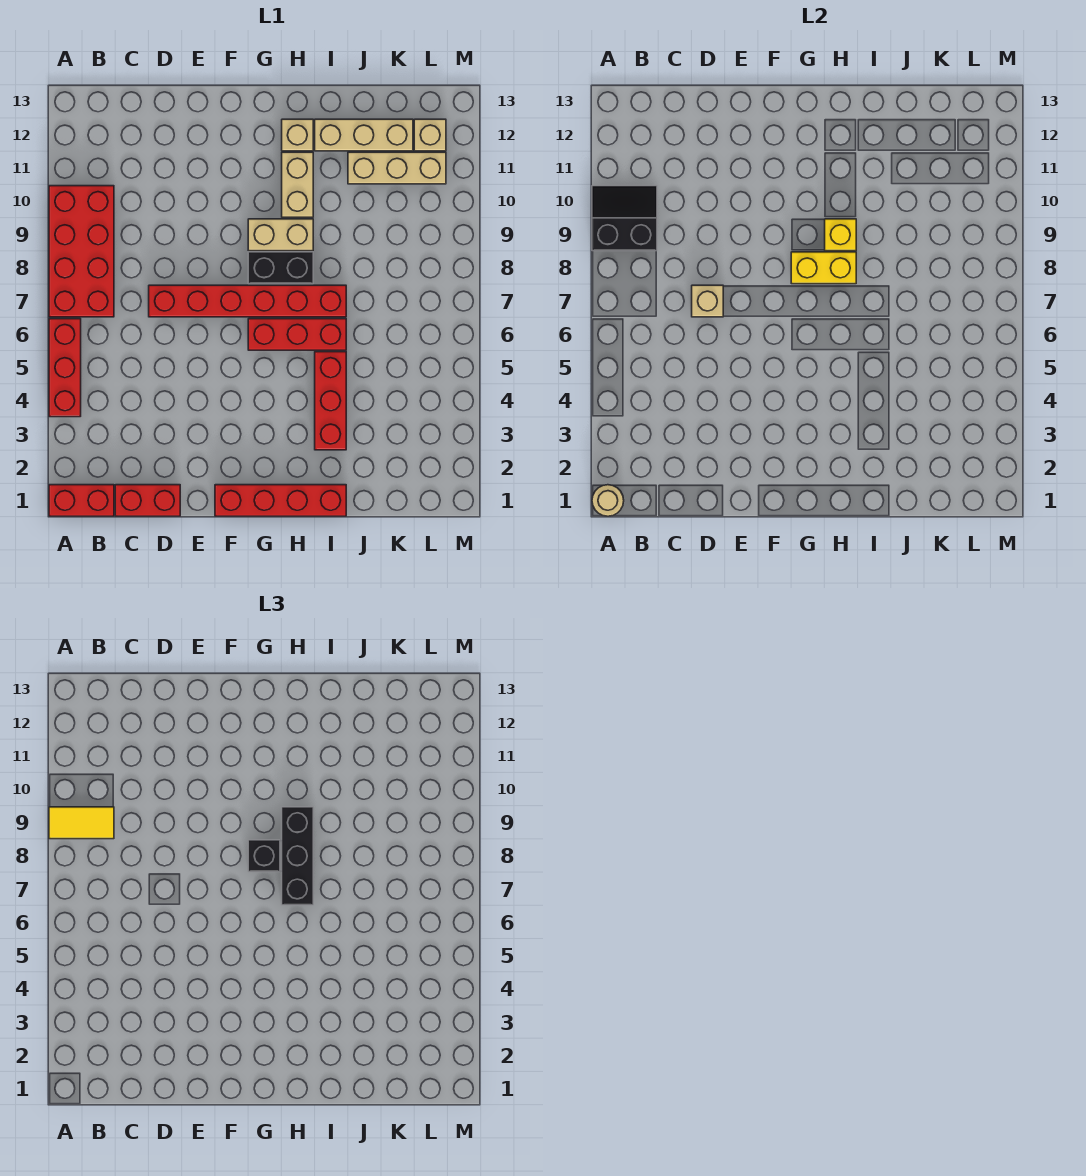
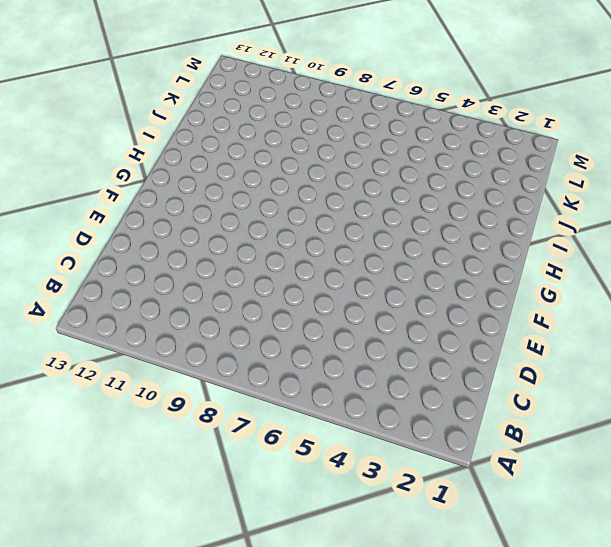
none -> red brick A1:B1 level 1
none -> red brick A4:A6 level 1
none -> red brick A7:B10 level 1

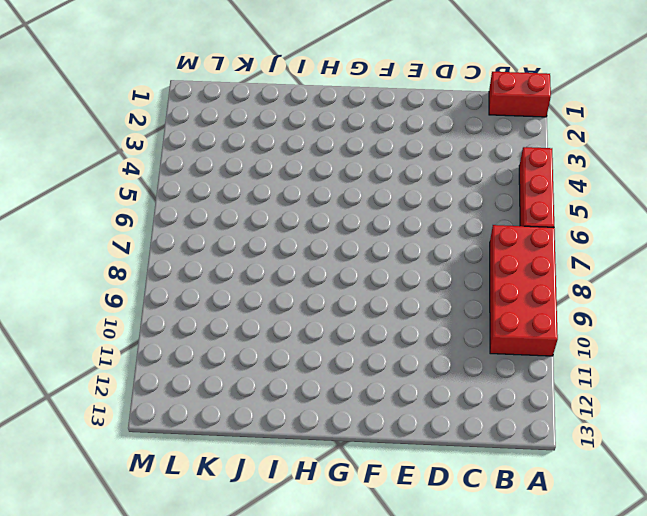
none -> red brick C1:D1 level 1
none -> red brick D7:I7 level 1
none -> red brick F1:I1 level 1

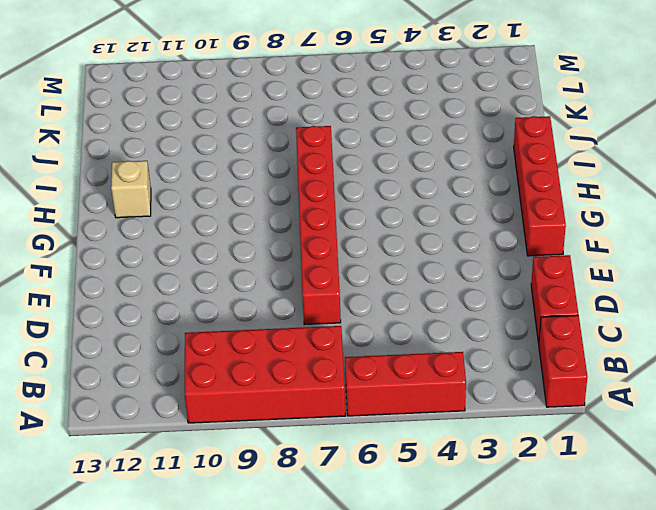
none -> red brick G6:I6 level 1
none -> black brick G8:H8 level 1
none -> tan brick G9:H9 level 1

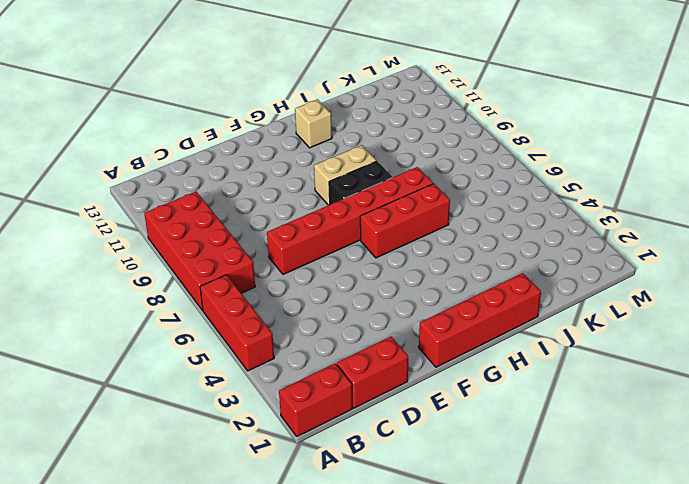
none -> tan brick H10:H11 level 1
none -> red brick I3:I5 level 1
none -> tan brick I12:K12 level 1

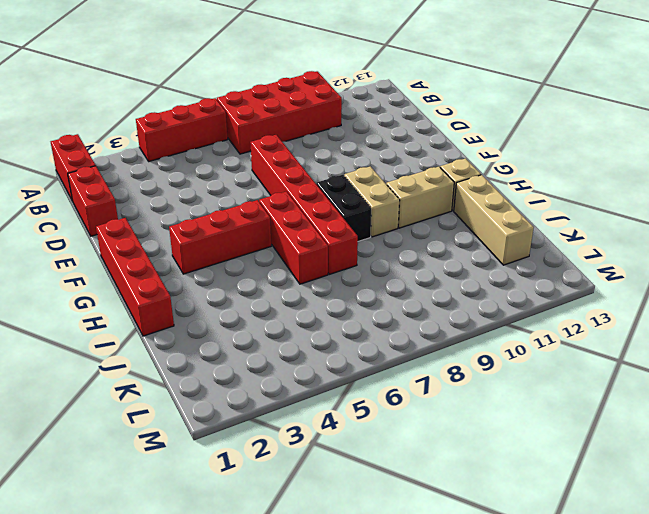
red brick G3:G5 level 1 -> red brick I3:I5 level 1
none -> tan brick J11:L11 level 1
none -> tan brick L12 level 1
none -> tan round brick A1 level 2

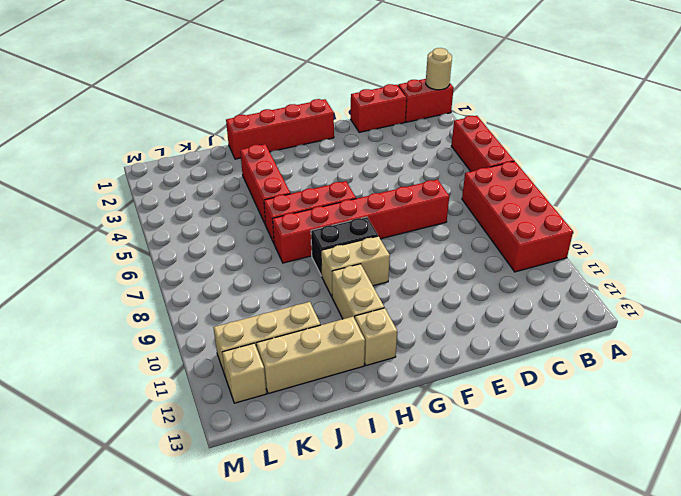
none -> black slope A9:B10 level 2 top 9
none -> tan brick D7 level 2
none -> yellow brick G8:H8 level 2

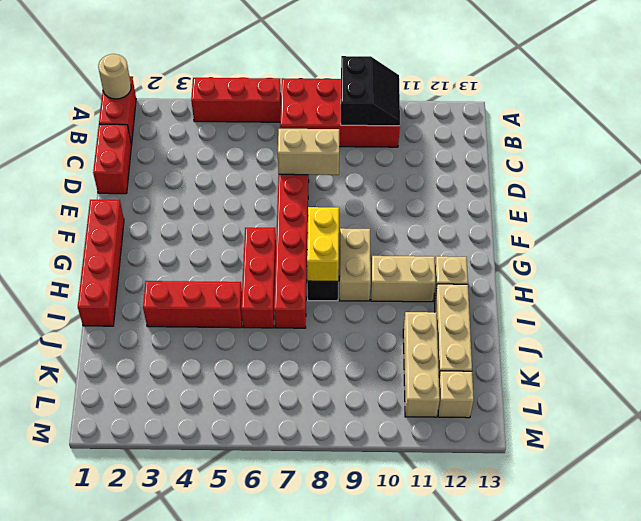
tan brick D7:D8 level 2 -> tan brick D7 level 2
none -> yellow brick H9 level 2
none -> yellow tile A9:B9 level 3
none -> black brick G8 level 3

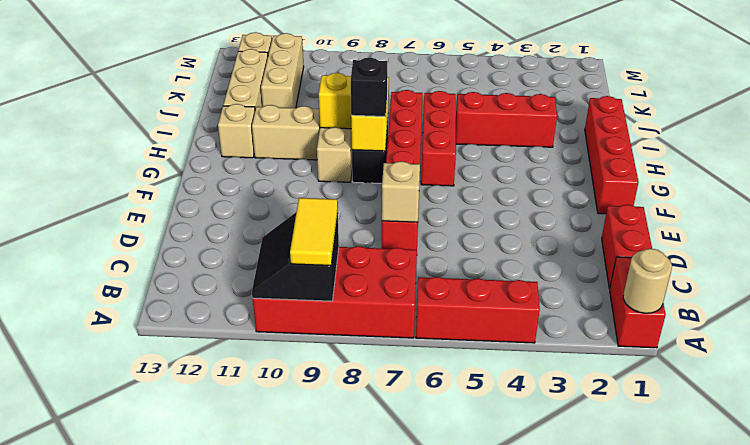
none -> black brick H7:H9 level 3

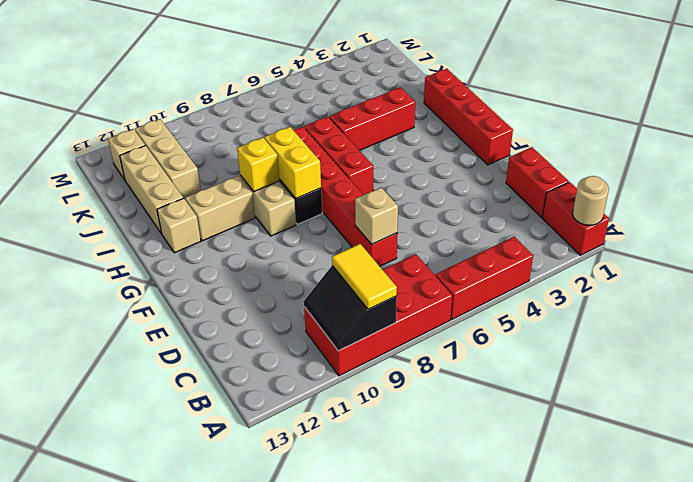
none -> black brick G8 level 3
none -> black brick H7:H9 level 3

